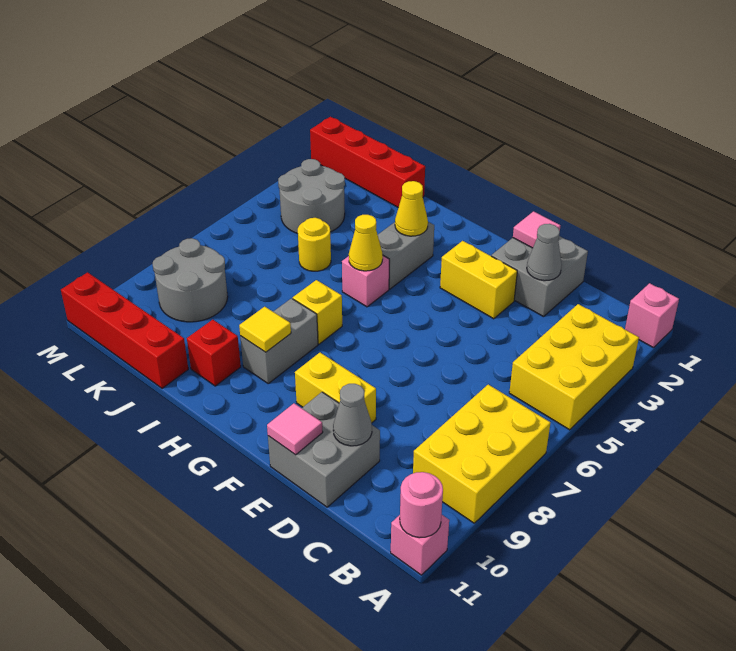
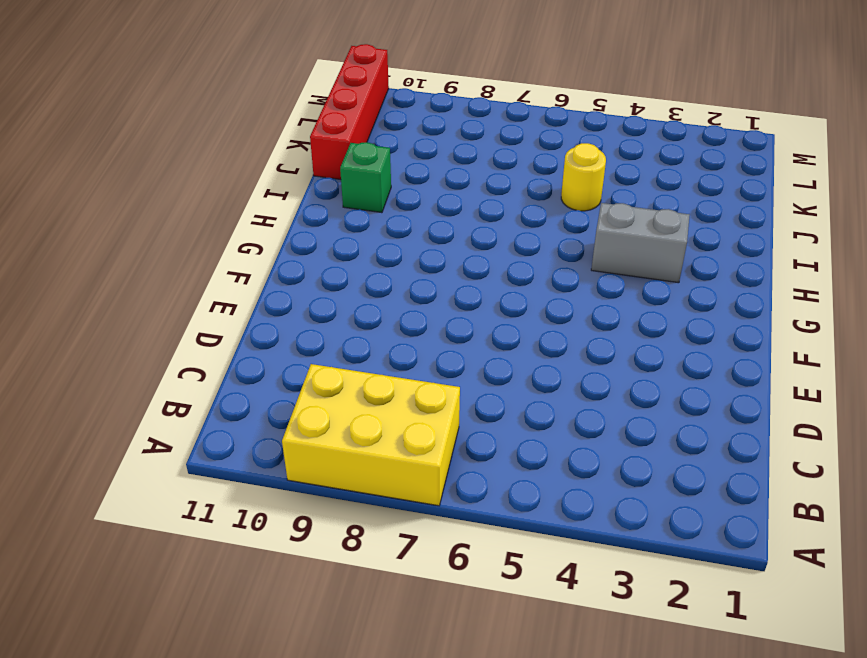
green brick I10 level 1 -> red brick I10 level 1
none -> pink brick A1 level 1
none -> yellow brick A3:B5 level 1
none -> pink brick A11 level 1

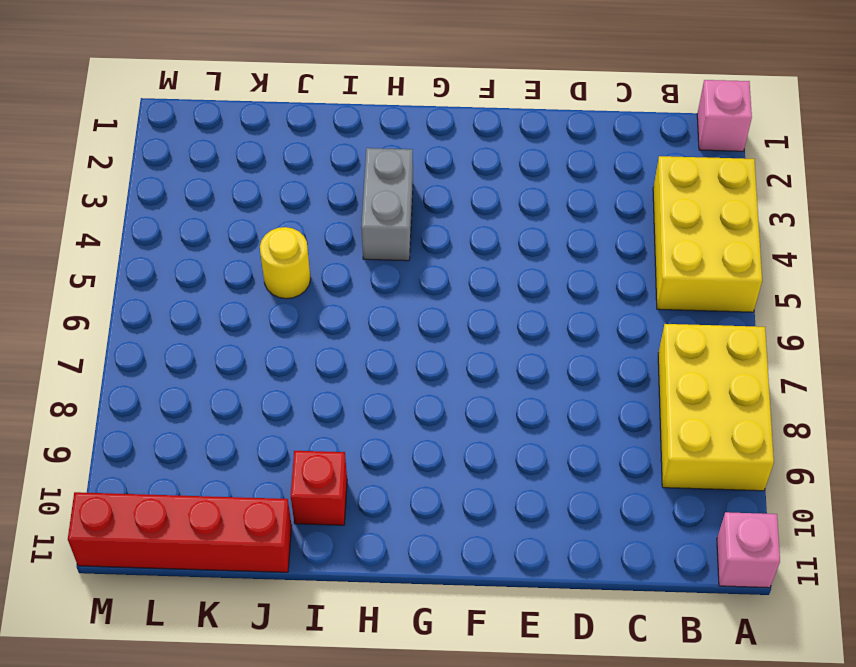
none -> grey brick D1:E2 level 1
none -> grey brick D10:E11 level 1
none -> yellow brick E3:F3 level 1

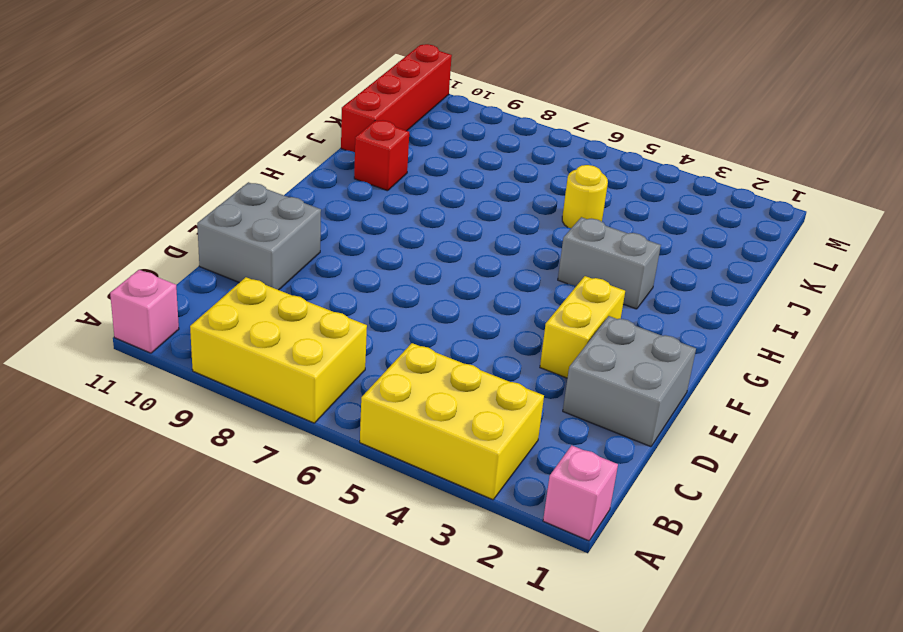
none -> yellow brick E9:F9 level 1
none -> pink brick H5 level 1
none -> yellow brick H7 level 1

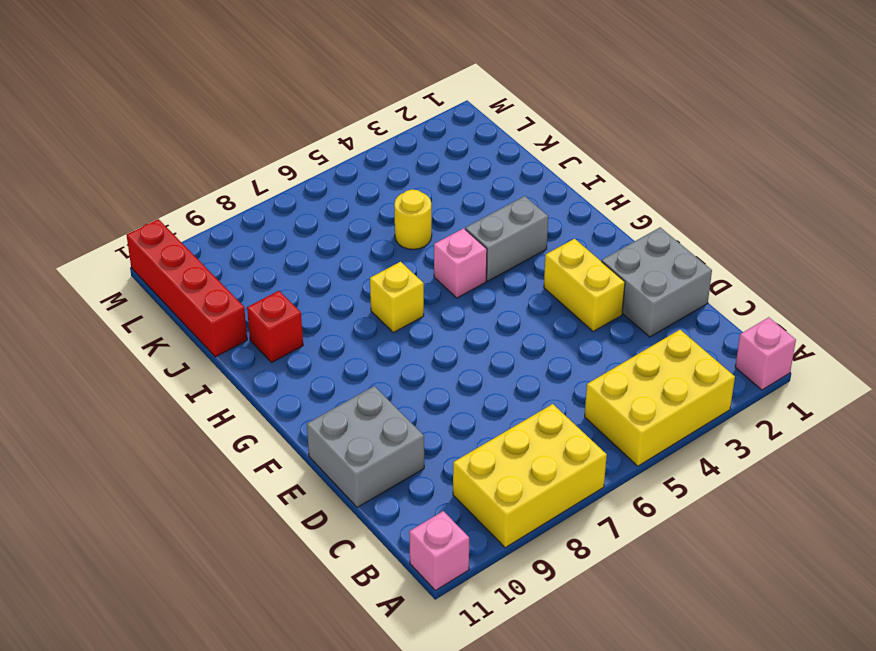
none -> yellow brick E9:F9 level 1
none -> grey brick H8:H9 level 1
none -> red brick J1:M1 level 1

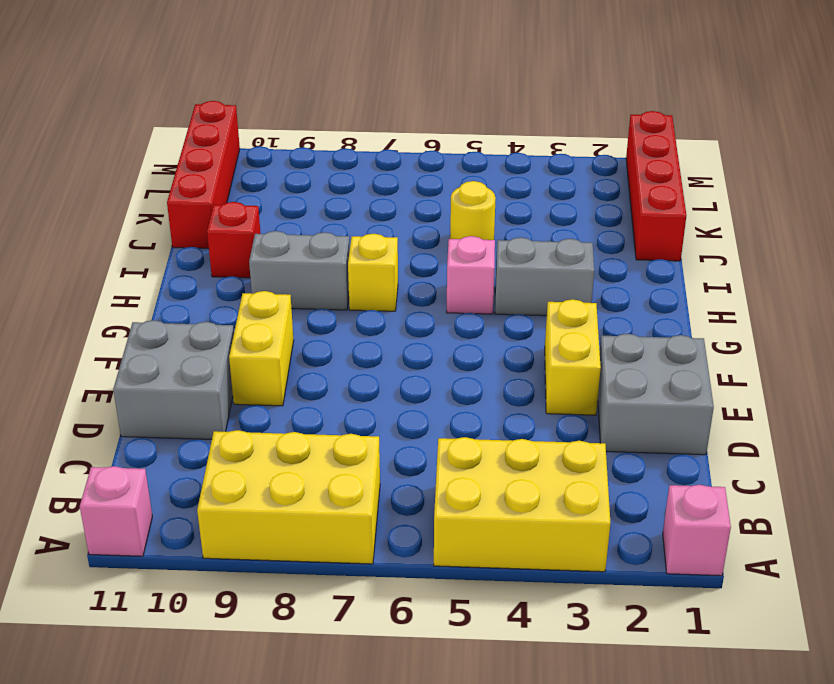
none -> grey round brick K3:L4 level 1
none -> grey round brick K8:L9 level 1
none -> pink round brick A11 level 2

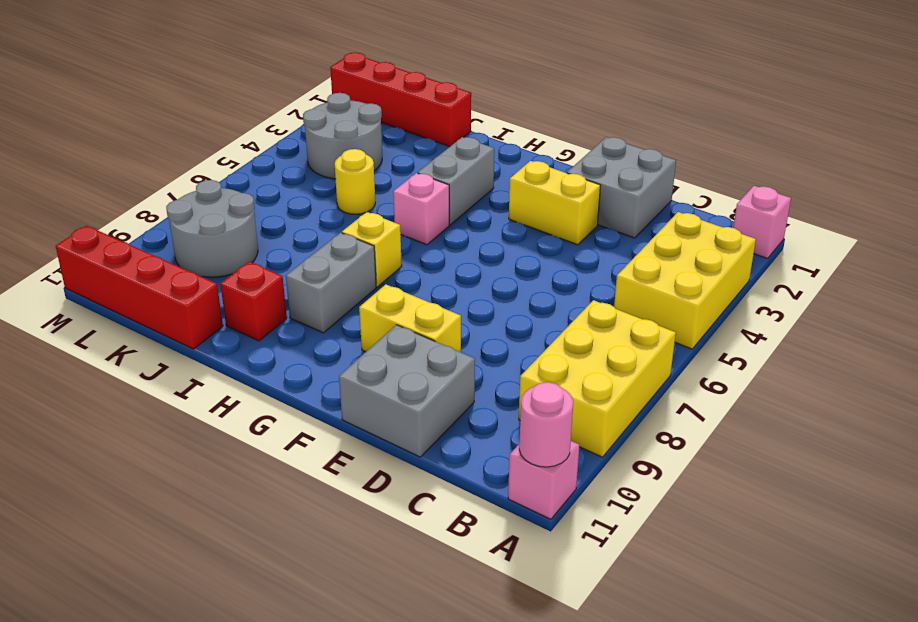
none -> grey cone D2 level 2
none -> grey cone D10 level 2
none -> pink tile E1 level 2

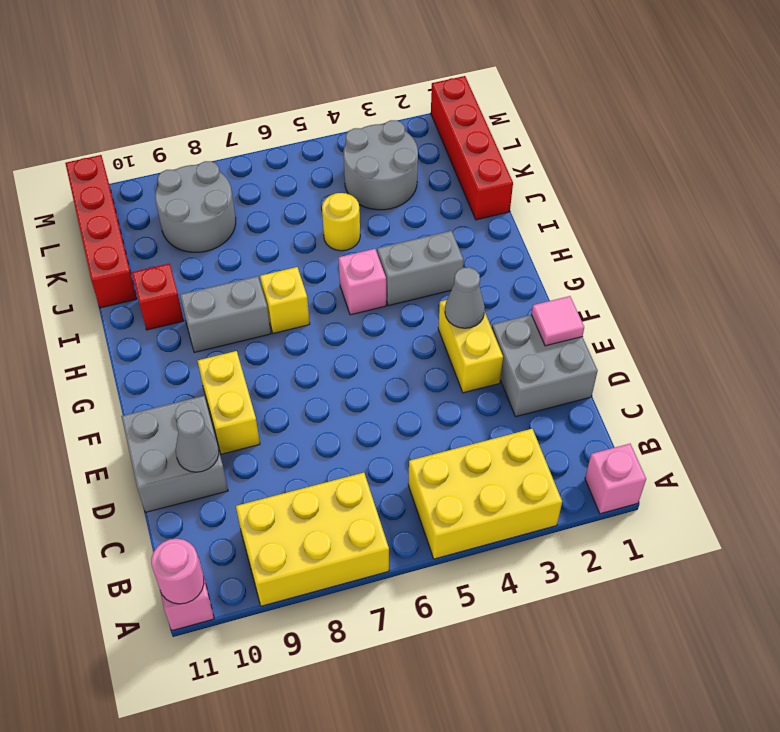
grey cone F3 level 2 -> grey cone D2 level 2
none -> pink tile E11 level 2
none -> yellow cone H3 level 2
none -> yellow cone H5 level 2

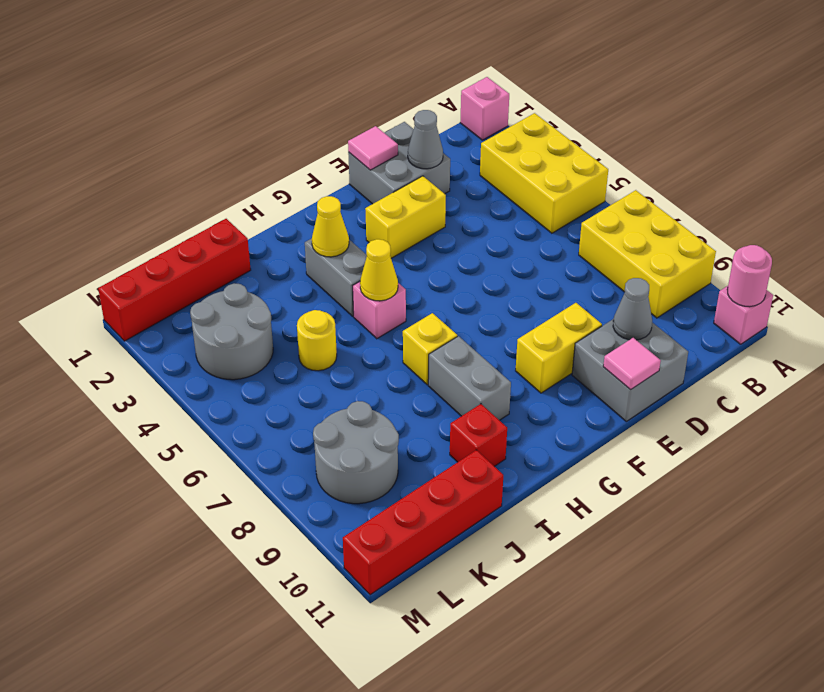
none -> yellow tile H9 level 2

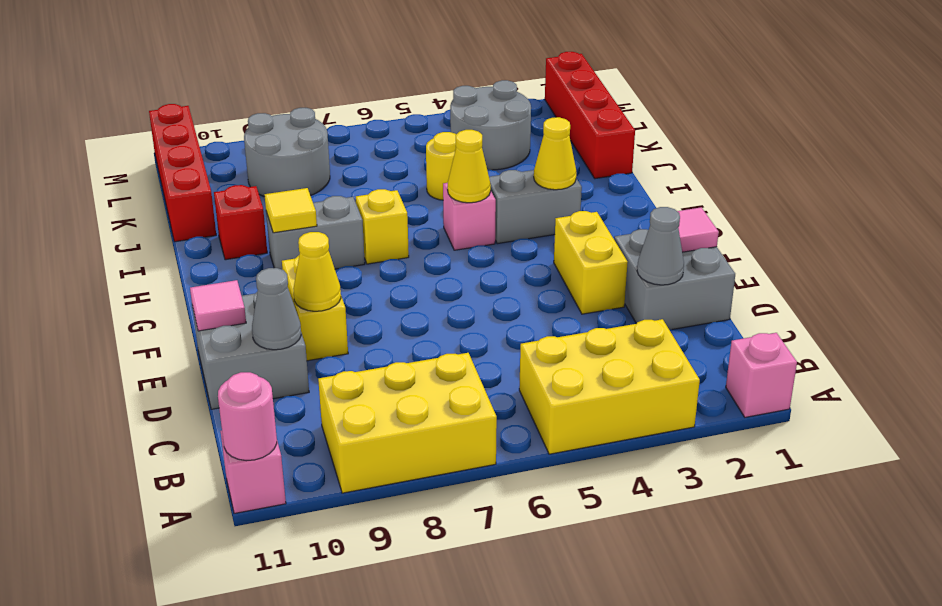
yellow cone E9 level 2 -> none

